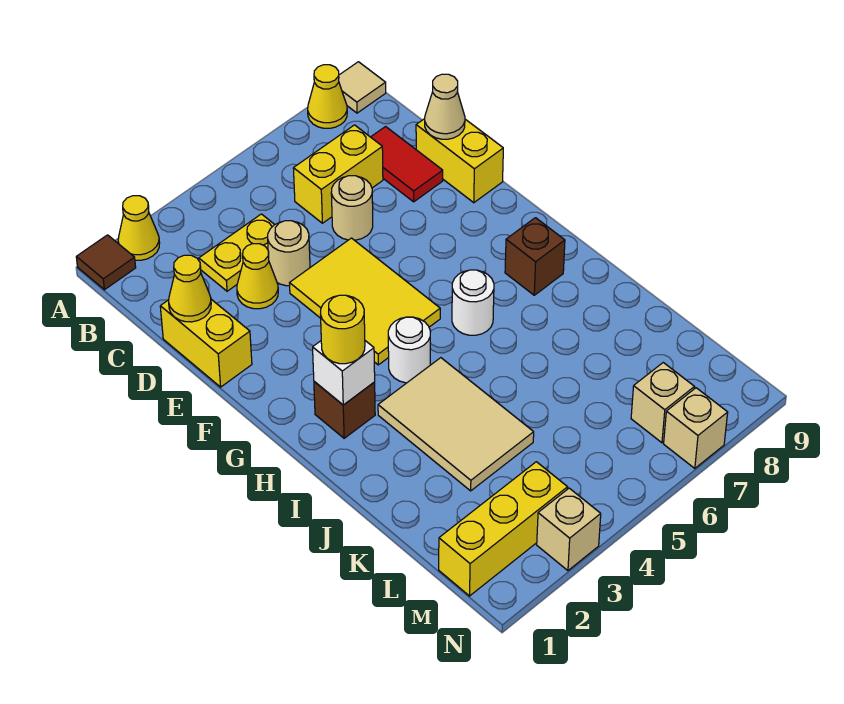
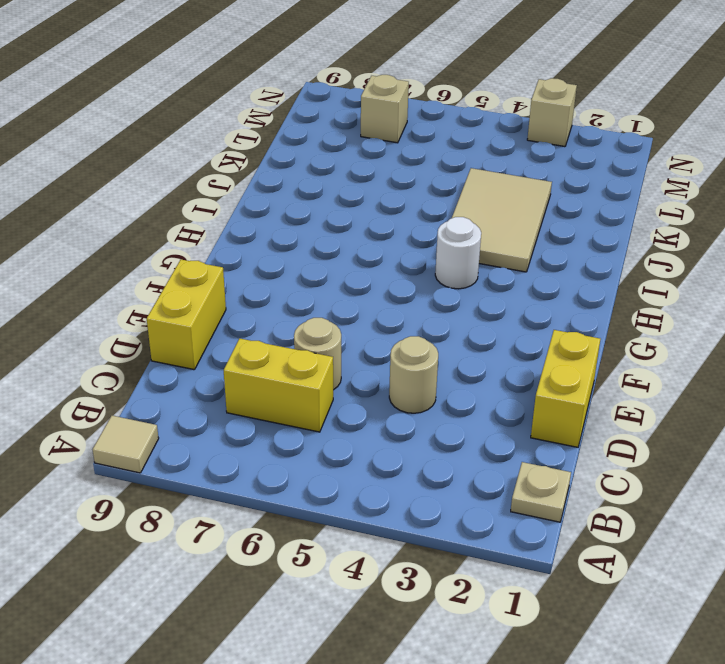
tan plate B1 level 1 -> none
none -> brown tile A1 level 1
none -> yellow cone A2 level 1
none -> yellow cone A8 level 1

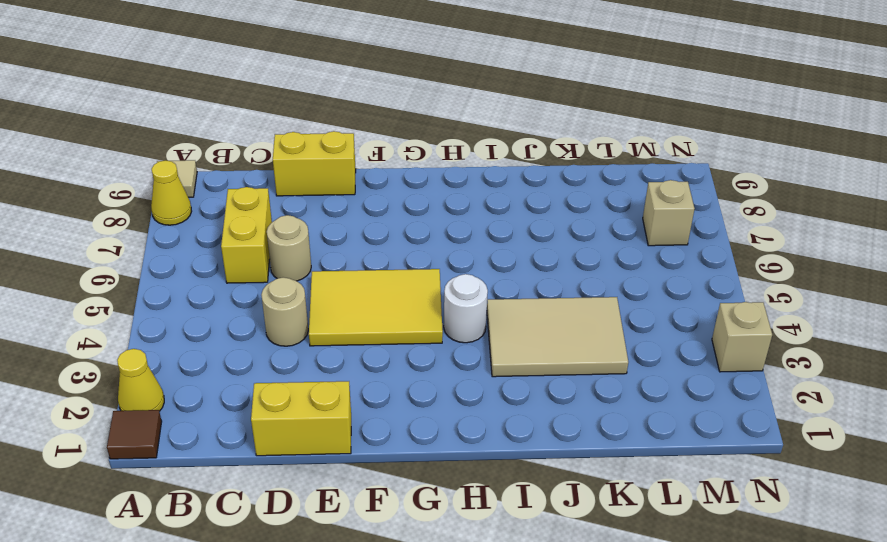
none -> yellow plate C3:C4 level 1
none -> red tile C8:D8 level 1
none -> yellow cone D3 level 1

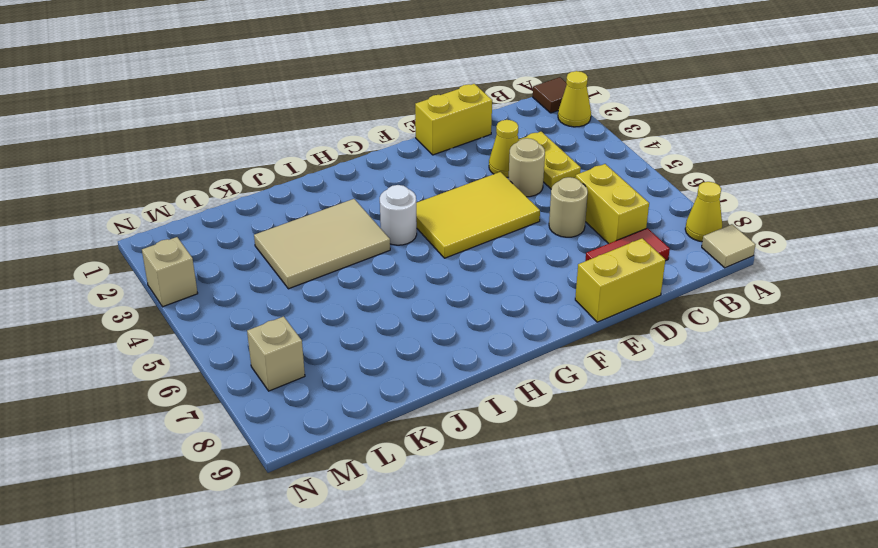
none -> brown brick H2 level 1
none -> white round brick H6 level 1
none -> brown brick H8 level 1

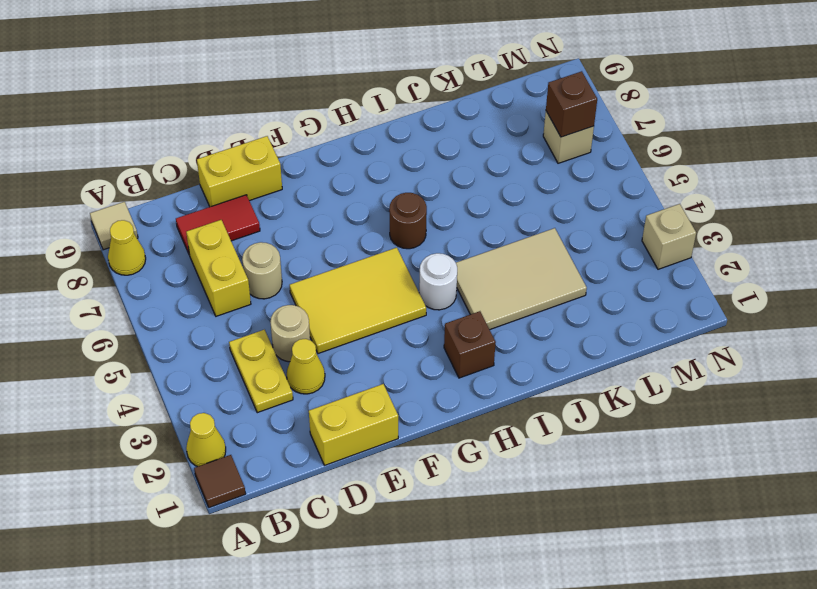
brown round brick H6 level 1 -> white round brick H6 level 1
brown brick M7 level 2 -> brown brick H8 level 1
none -> yellow brick M1:M3 level 1
none -> tan brick N7 level 1
none -> yellow cone D1 level 2

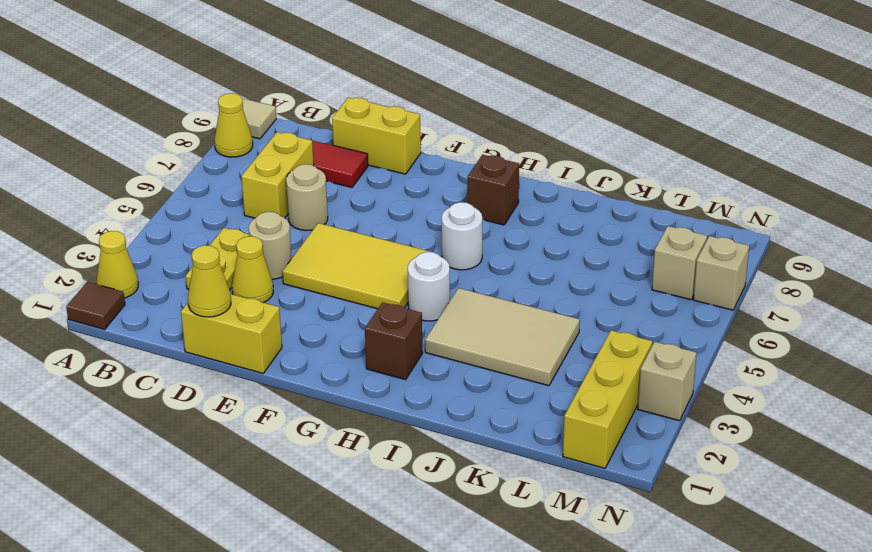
none -> tan cone D9 level 2
none -> white brick H2 level 2
none -> yellow round brick H2 level 3

